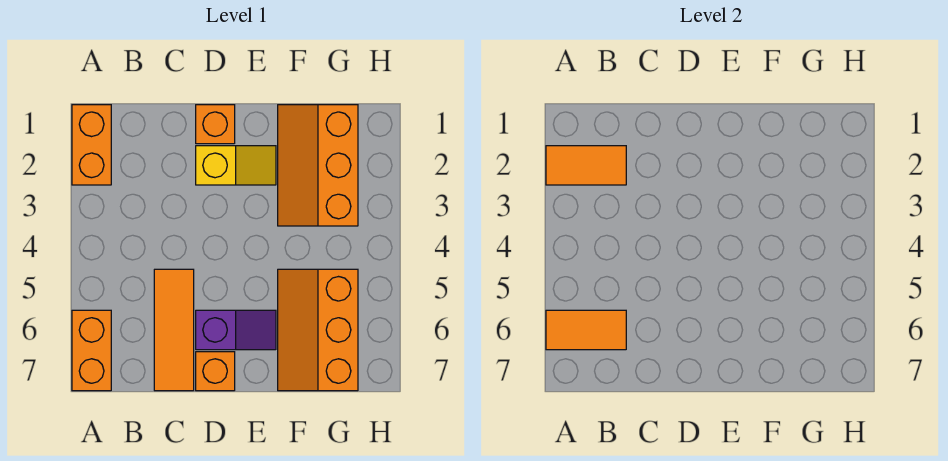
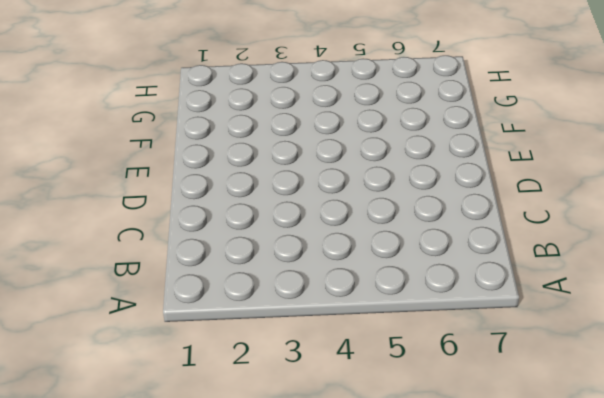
none -> orange brick A1:A2 level 1
none -> orange brick A6:A7 level 1

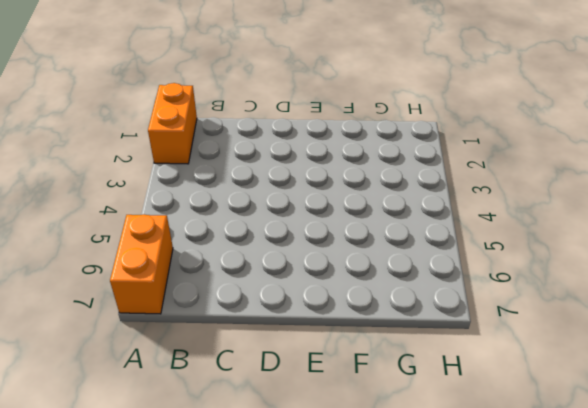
none -> orange tile C5:C7 level 1
none -> orange brick D1 level 1

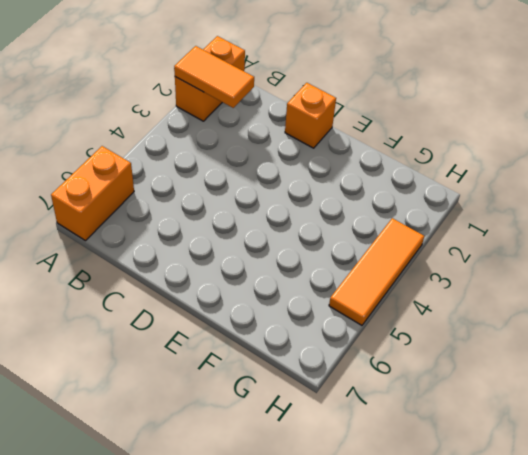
orange tile H3:H5 level 1 -> orange tile C5:C7 level 1
none -> yellow slope D2:E2 level 1 top D
none -> purple slope D6:E6 level 1 top D

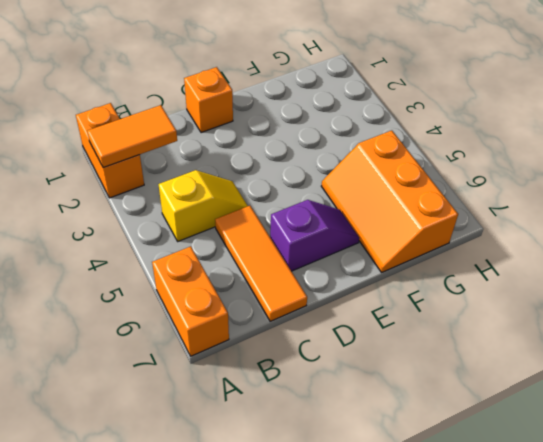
yellow slope B4:C4 level 1 top B -> yellow slope D2:E2 level 1 top D
none -> orange brick D7 level 1
none -> orange slope F1:G3 level 1 top G

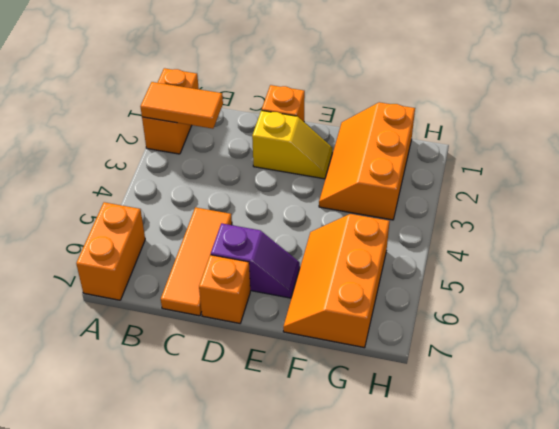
none -> orange tile A6:B6 level 2

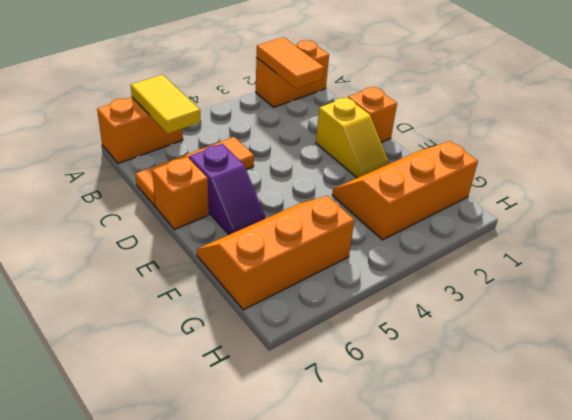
yellow tile A6:B6 level 2 -> orange tile A6:B6 level 2

